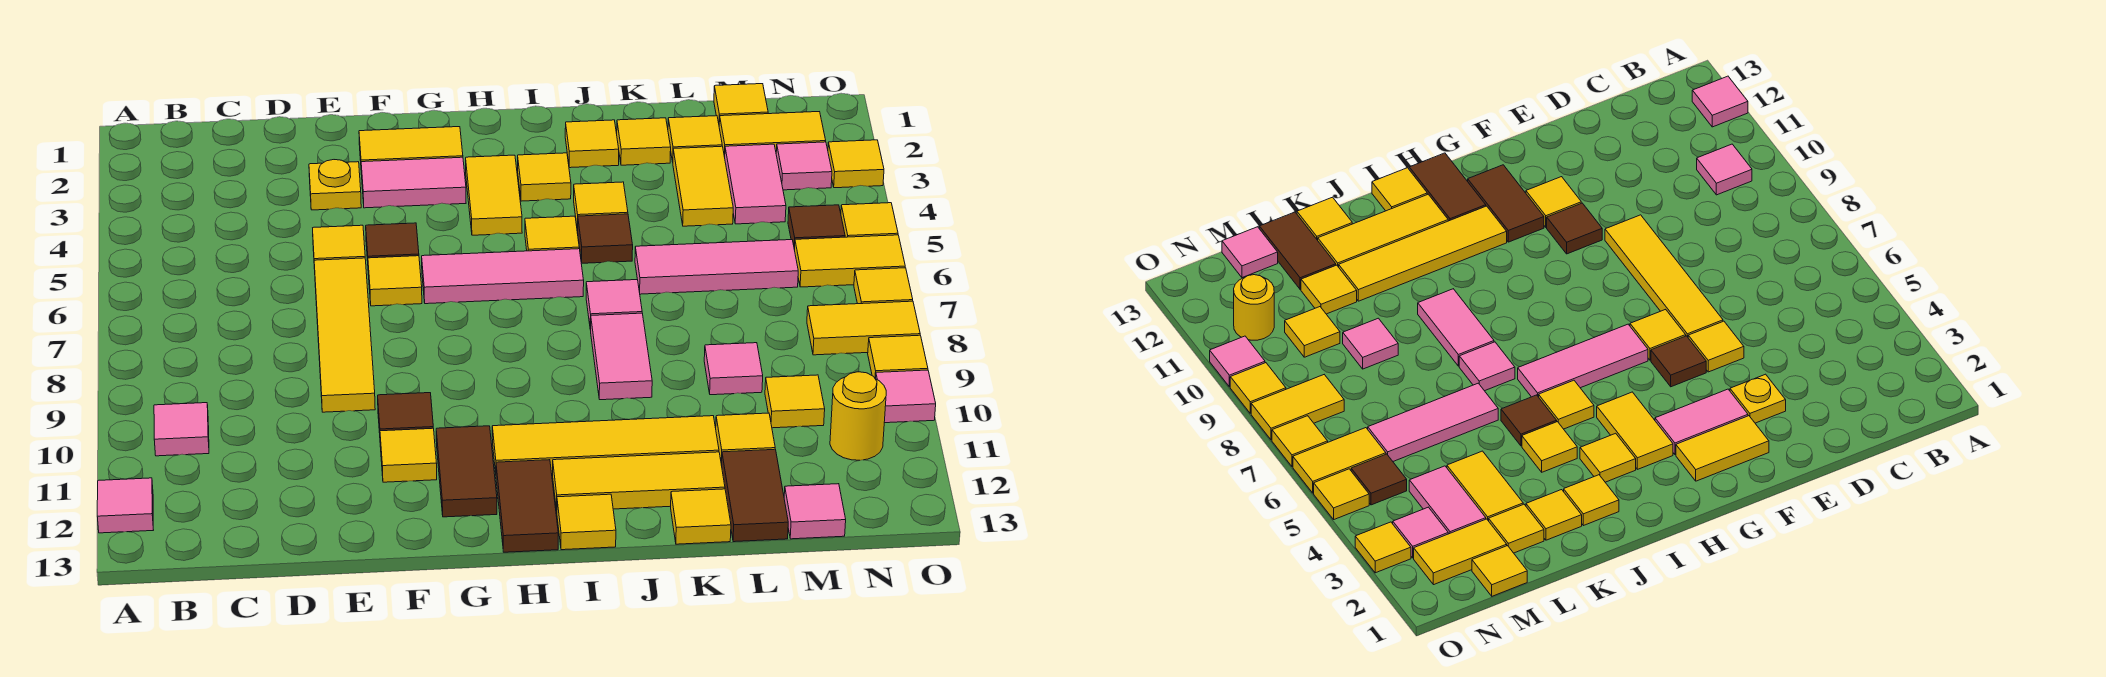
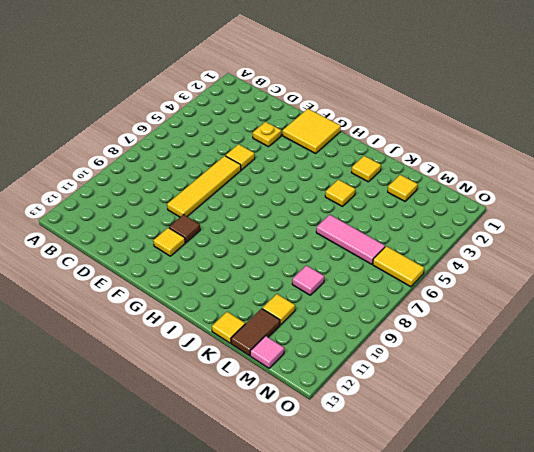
yellow tile F1:G2 level 1 -> yellow tile F2:G2 level 1
none -> pink tile A12 level 1
none -> pink tile B10 level 1
none -> pink tile F3:G3 level 1
none -> brown tile F5 level 1

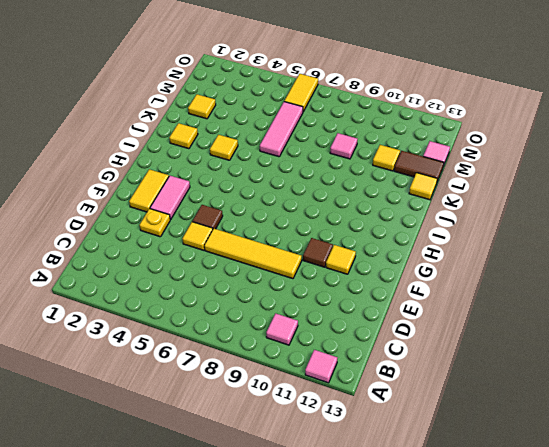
none -> yellow tile F6 level 1
none -> pink tile G6:I6 level 1
none -> brown tile G11:G12 level 1
none -> yellow tile H3:H4 level 1

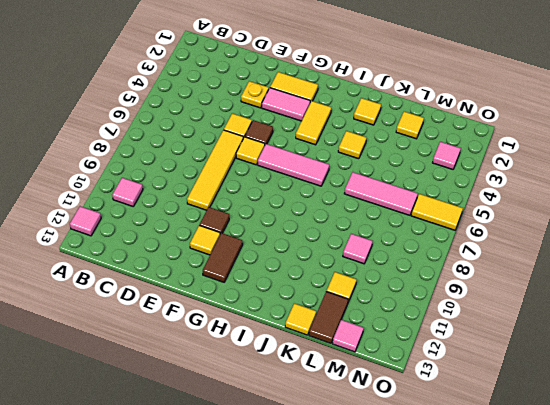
none -> yellow tile H11:K11 level 1
none -> brown tile H12:H13 level 1
none -> yellow tile I3 level 1
none -> yellow tile I5 level 1

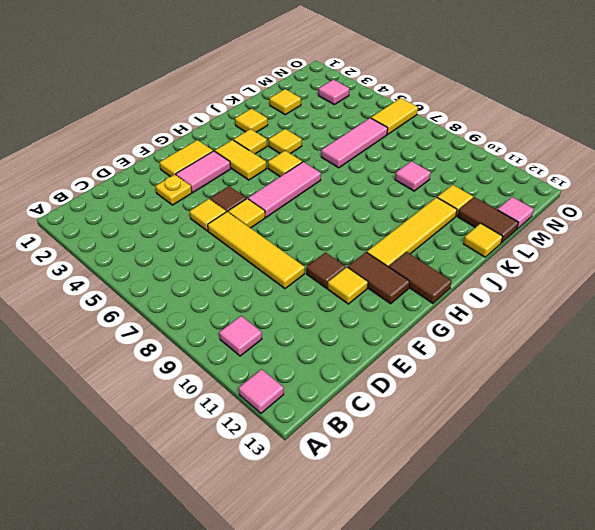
none -> yellow tile I12:K12 level 1
none -> yellow tile I13 level 1
none -> brown tile J5 level 1
none -> pink tile J7 level 1

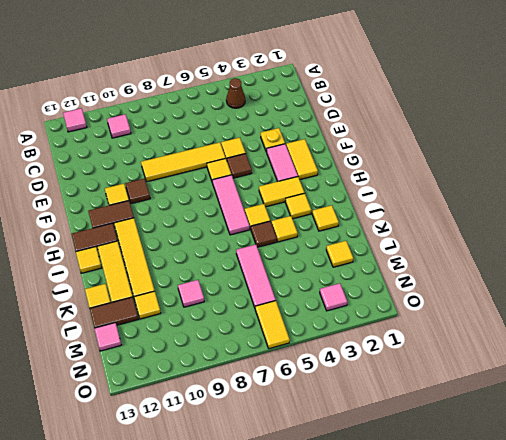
brown cone B4 level 1 -> none
none -> pink tile J7 level 1
none -> pink tile J8:J9 level 1
none -> yellow tile K2 level 1
none -> yellow tile L3:L4 level 1

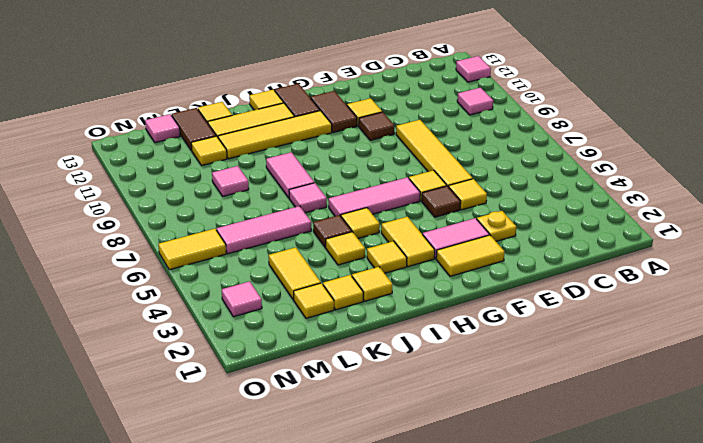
none -> yellow tile M1 level 1
none -> yellow tile M2:N2 level 1
none -> pink tile M3:M4 level 1
none -> yellow tile M10 level 1

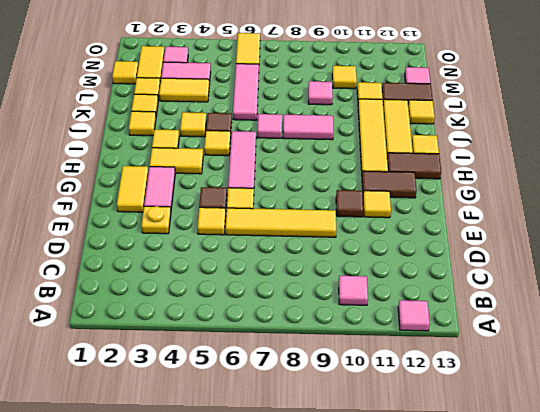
none -> brown tile N5 level 1
none -> yellow tile N8:O8 level 1
none -> yellow round brick N11 level 1
none -> yellow tile O3 level 1

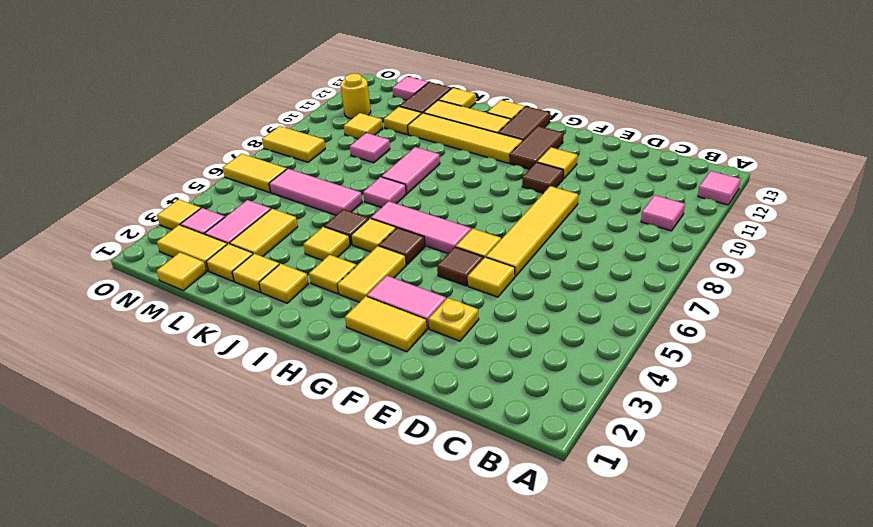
brown tile H5 level 1 -> brown tile N5 level 1
none -> yellow tile O5 level 1
none -> yellow tile O7 level 1
none -> yellow tile O9 level 1
none -> pink tile O10 level 1

